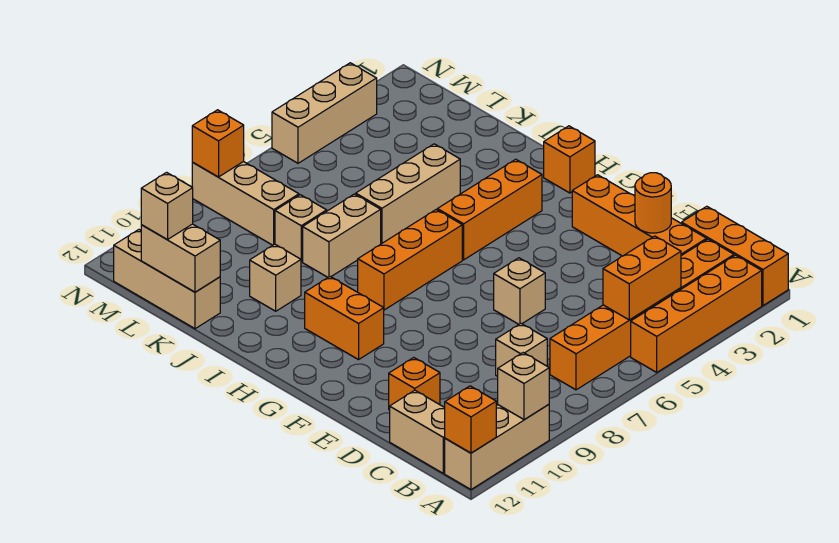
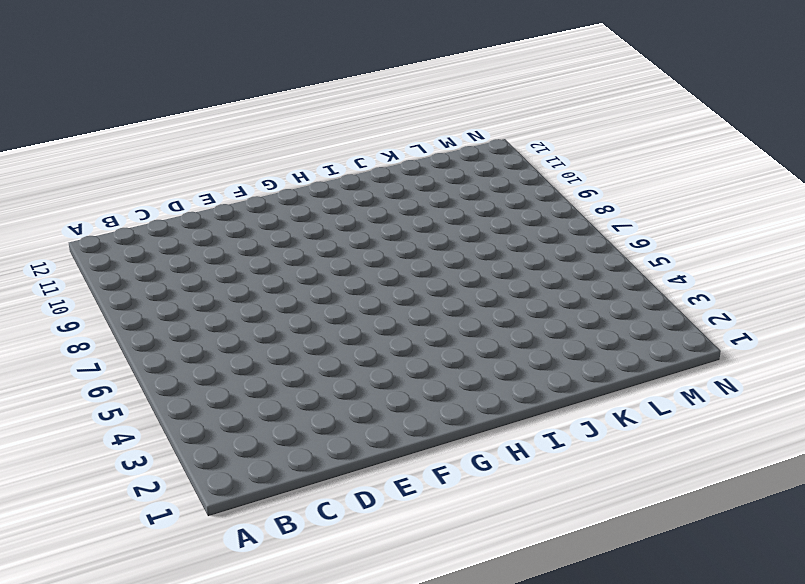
none -> orange brick A1:C1 level 1
none -> orange brick A2:A5 level 1
none -> tan brick A10:A12 level 1

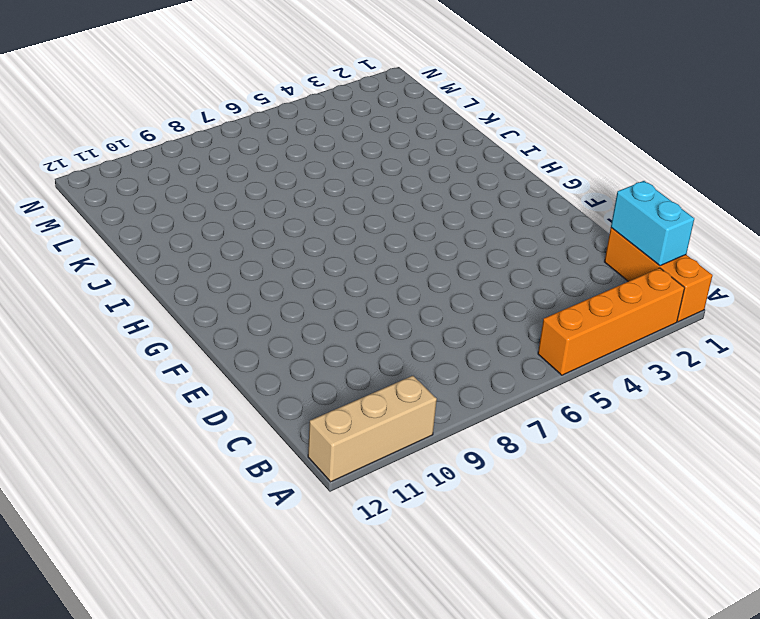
cyan brick B1:C1 level 2 -> none
none -> orange brick B2:B7 level 1
none -> tan brick B12:C12 level 1
none -> orange brick C2:F2 level 1

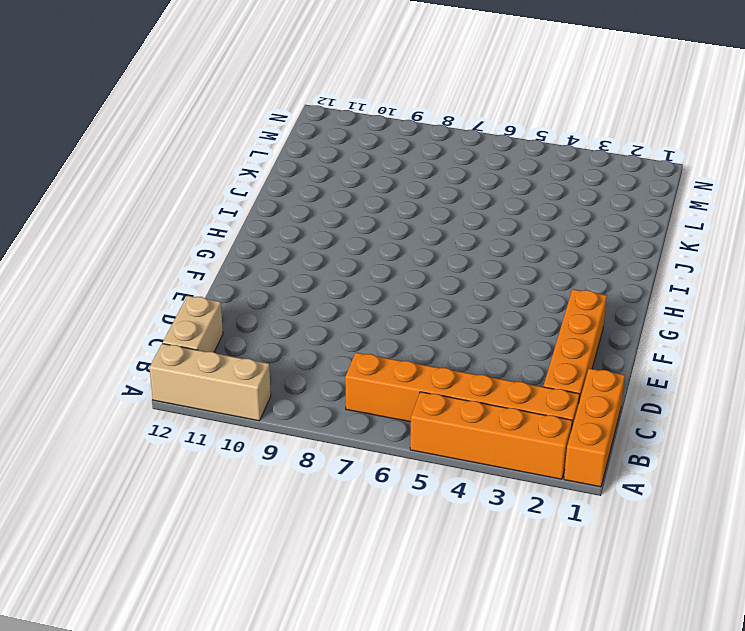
none -> tan brick C8 level 1
none -> orange brick D11 level 1
none -> tan brick E6 level 1

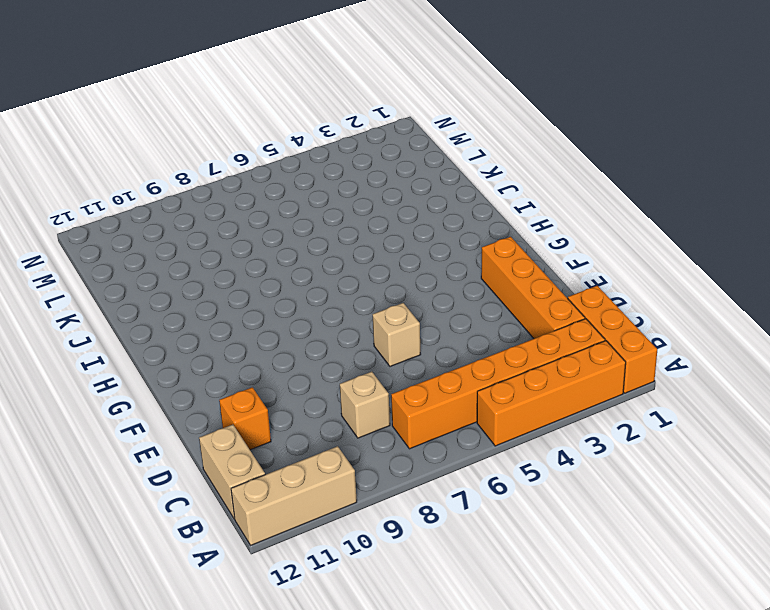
none -> orange brick G10:H10 level 1
none -> orange brick H1 level 1
none -> orange brick H3:H5 level 1

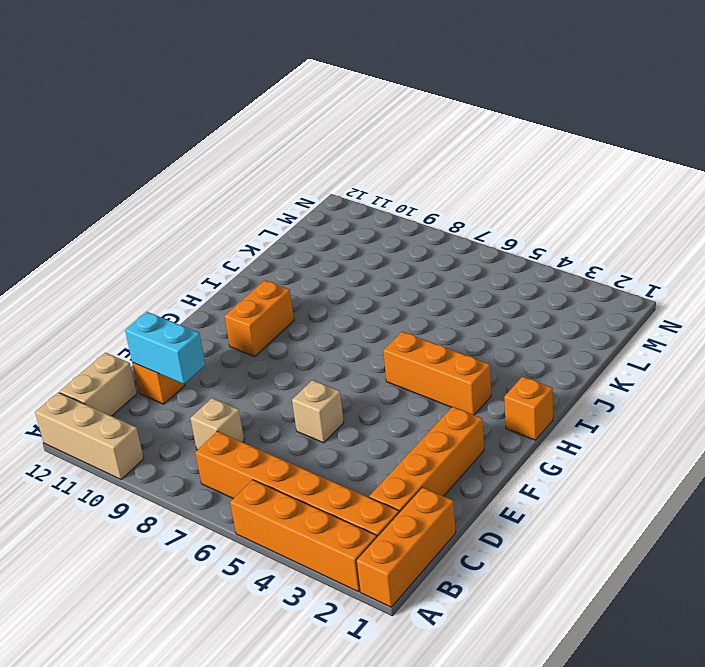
cyan brick D10:D11 level 2 -> none
none -> orange brick H6:H8 level 1
none -> tan brick J4:J6 level 1
none -> tan brick J7:J8 level 1

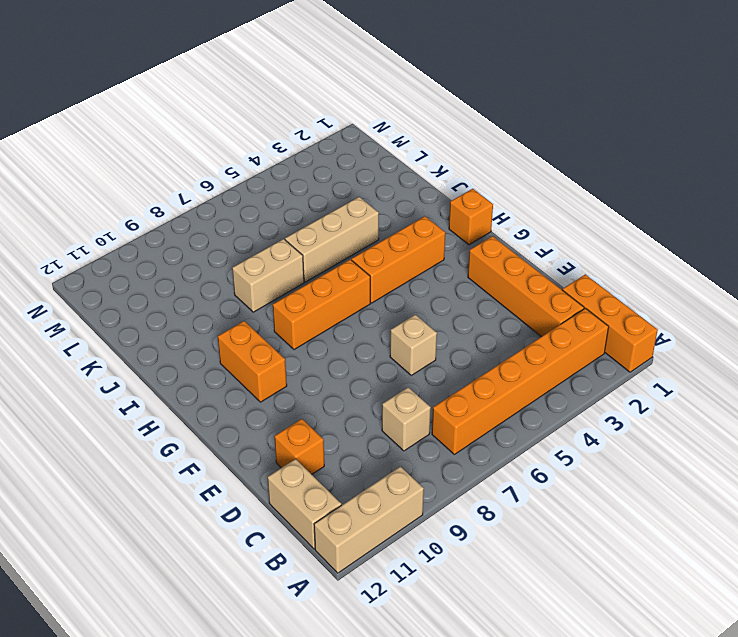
none -> orange brick A2:A5 level 1
none -> tan brick J10 level 1
none -> tan brick K8 level 1

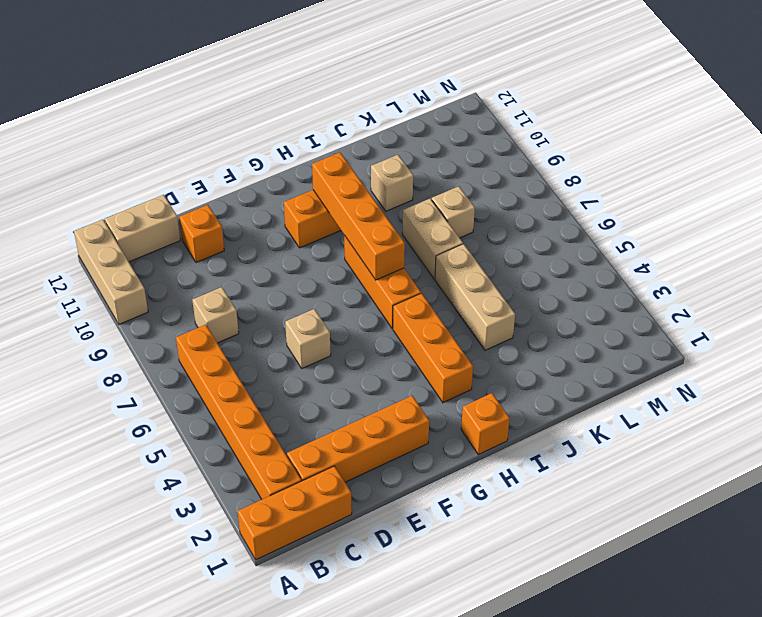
orange brick H7:H10 level 2 -> orange brick A2:A5 level 1
none -> tan brick K12:M12 level 1
none -> tan brick L8:N8 level 1
none -> tan brick N3:N5 level 1

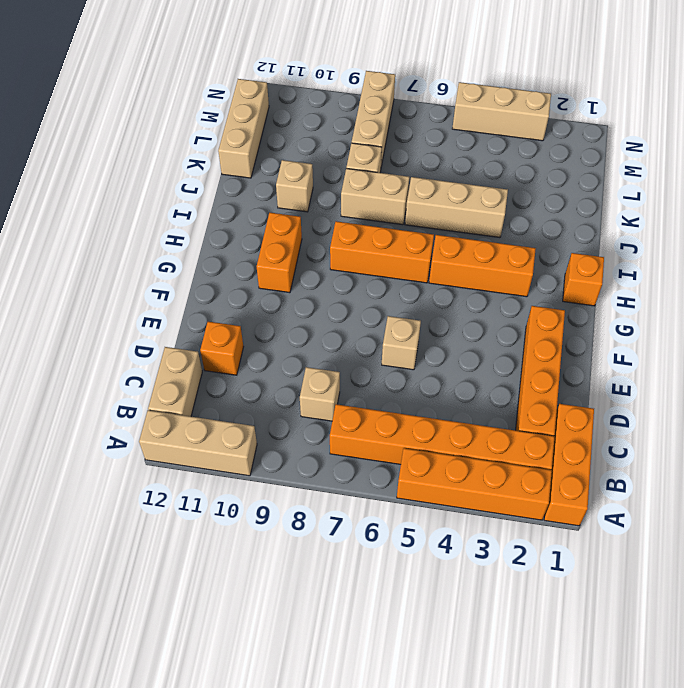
none -> tan brick A10 level 2
none -> orange brick A12 level 2
none -> orange brick B4:B5 level 2

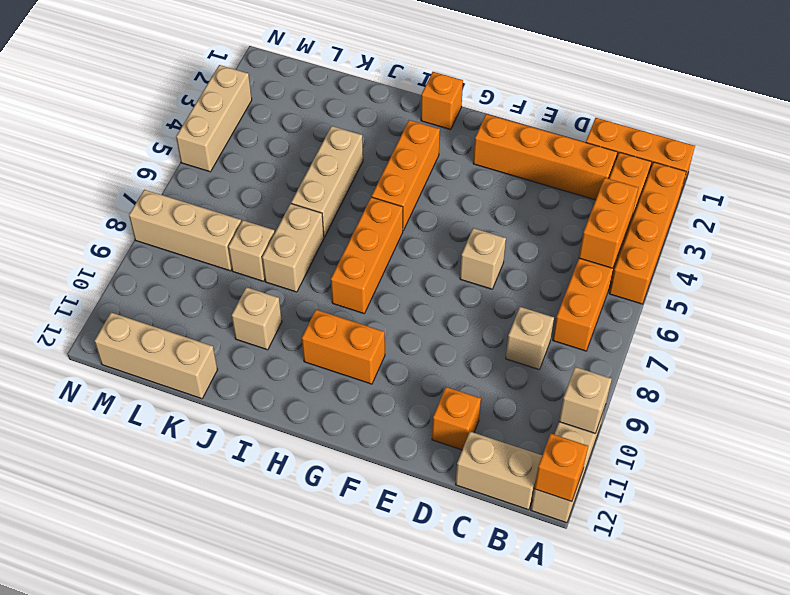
none -> orange round brick D2 level 2
none -> tan brick K12:L12 level 2
none -> orange brick N8 level 2

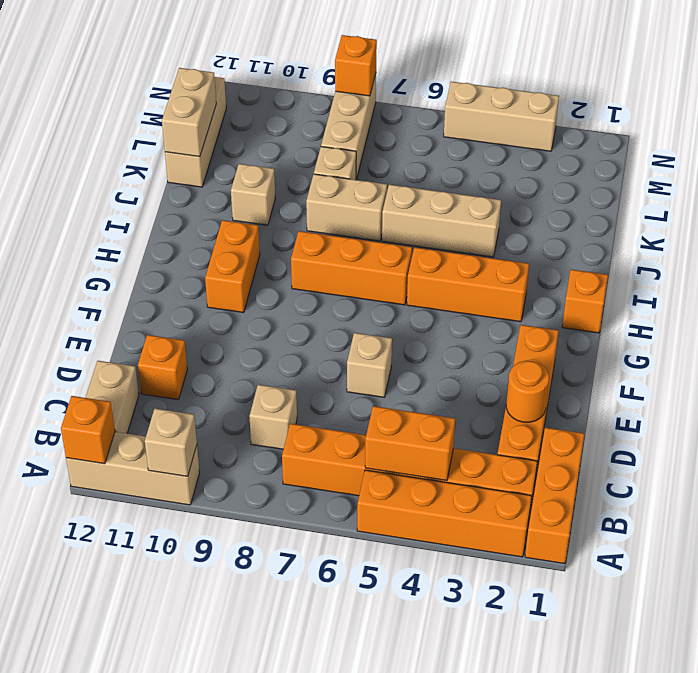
none -> tan brick L12 level 3

